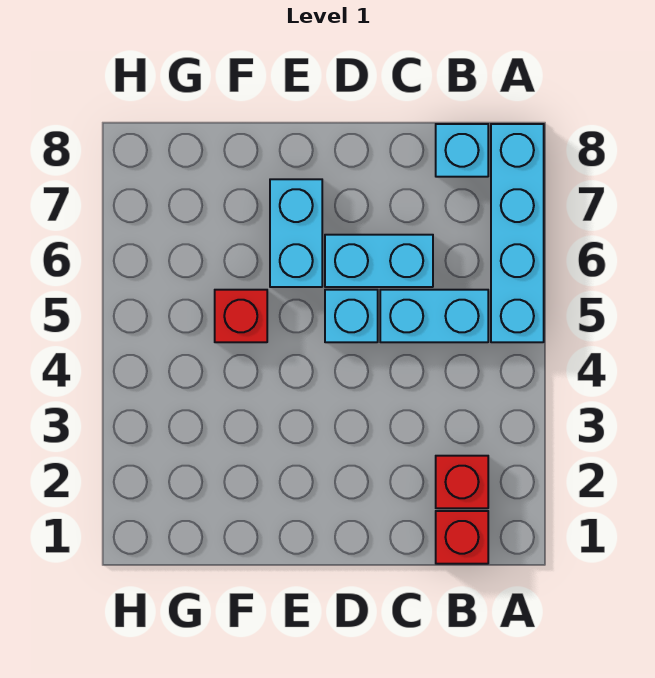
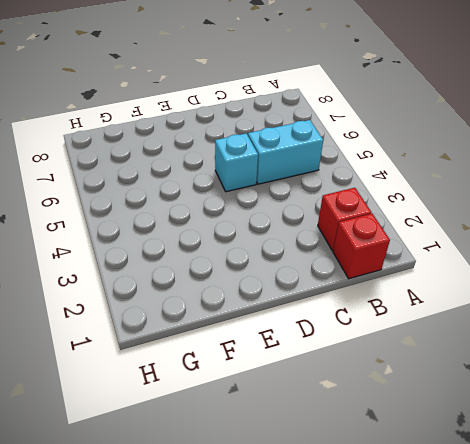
none -> cyan brick A5:A8 level 1
none -> cyan brick B8 level 1

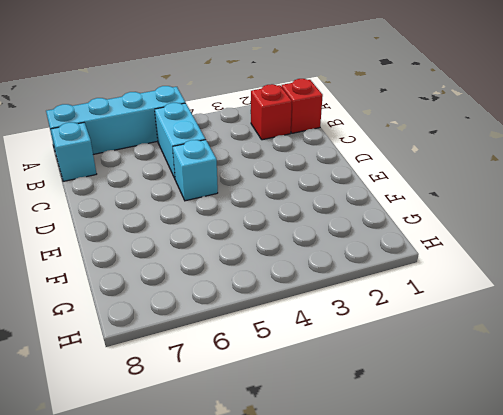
none -> cyan brick C6:D6 level 1
none -> cyan brick E6:E7 level 1

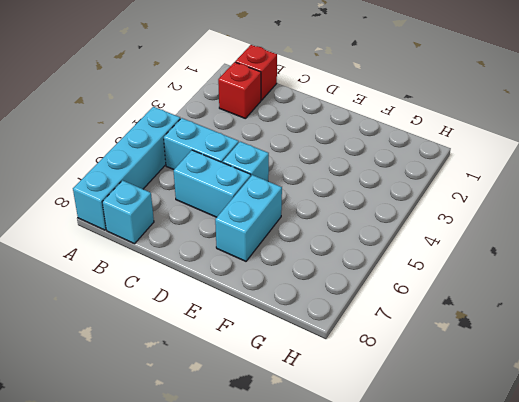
none -> red brick F5 level 1

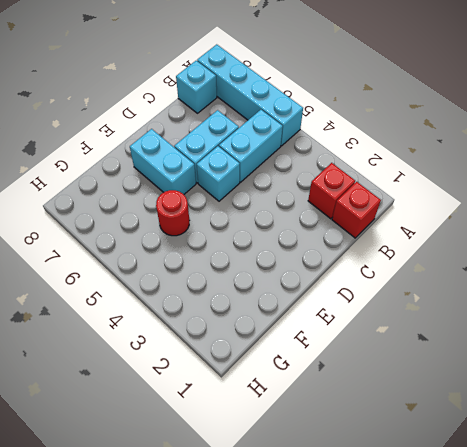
red round brick F5 level 1 -> red brick F5 level 1

